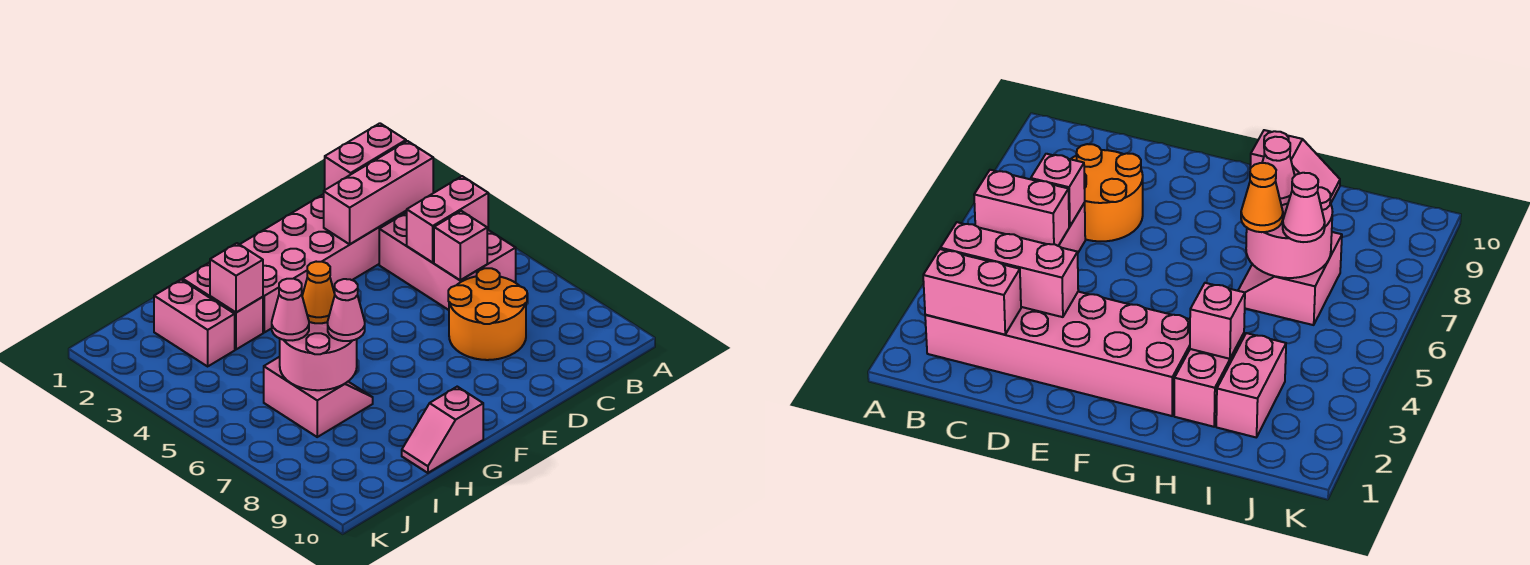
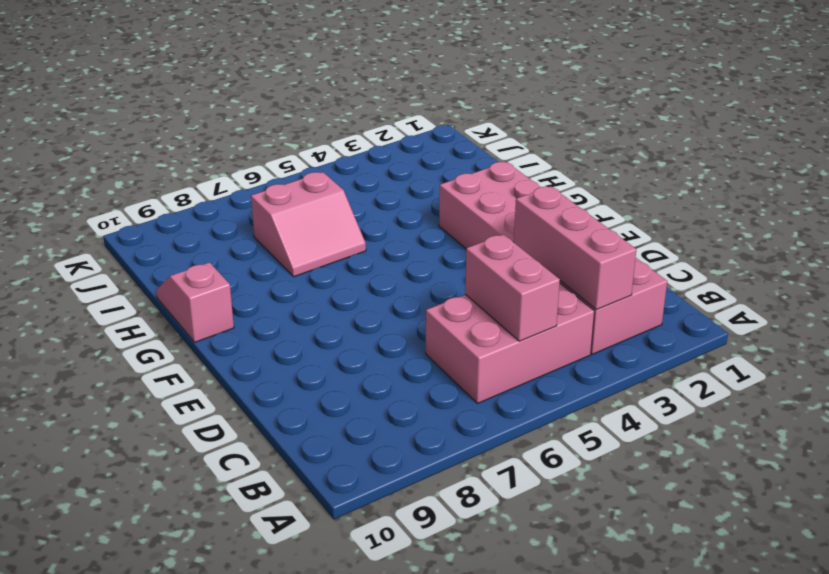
none -> orange round brick C7:D8 level 1
none -> pink brick H2:H3 level 1
none -> pink brick I2:I3 level 1

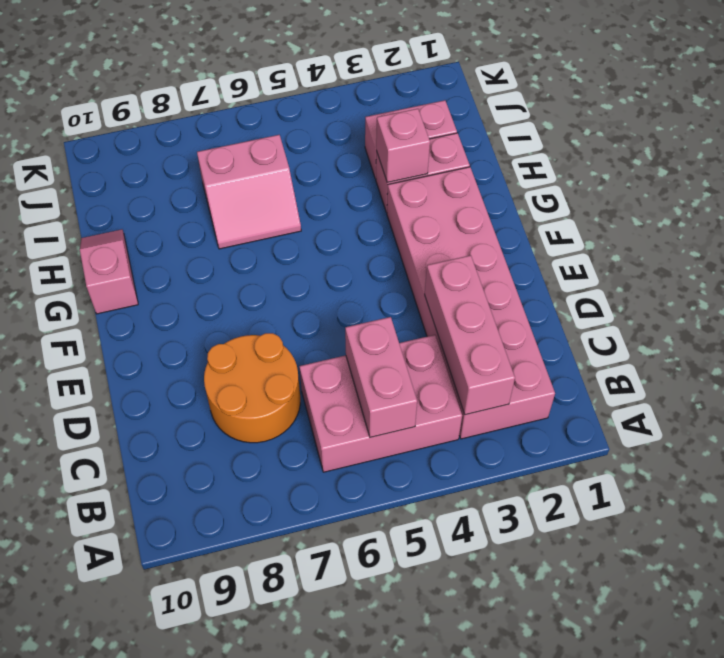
none -> pink brick B2:C2 level 2
none -> pink brick C6 level 2
none -> pink round brick H6:I7 level 2

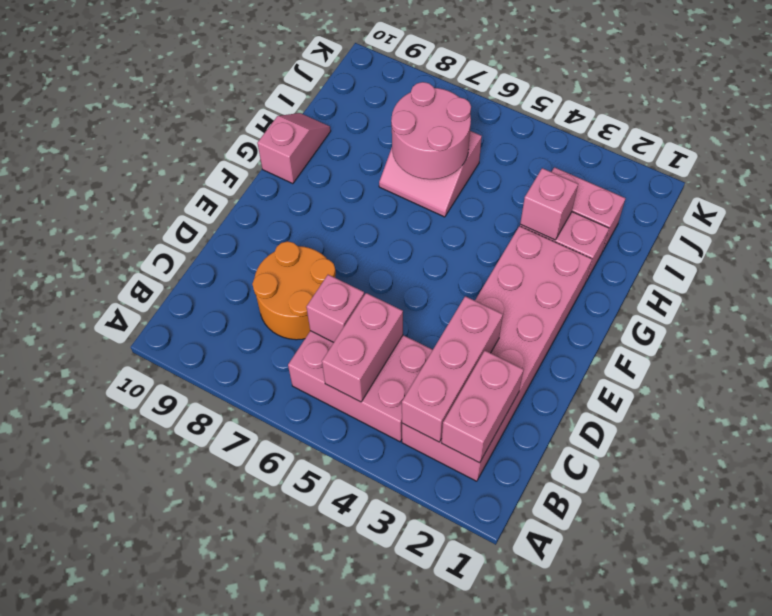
none -> orange cone H6 level 3
none -> pink cone H7 level 3
none -> pink cone I6 level 3

